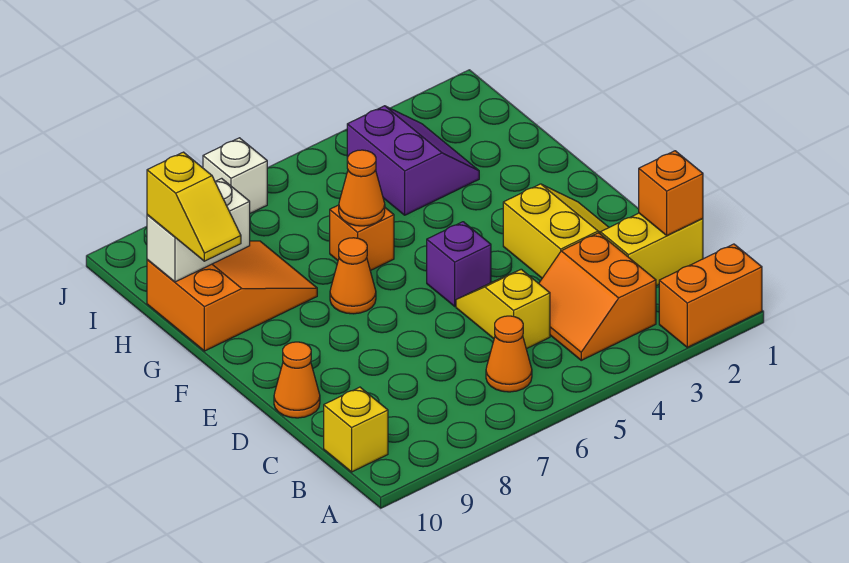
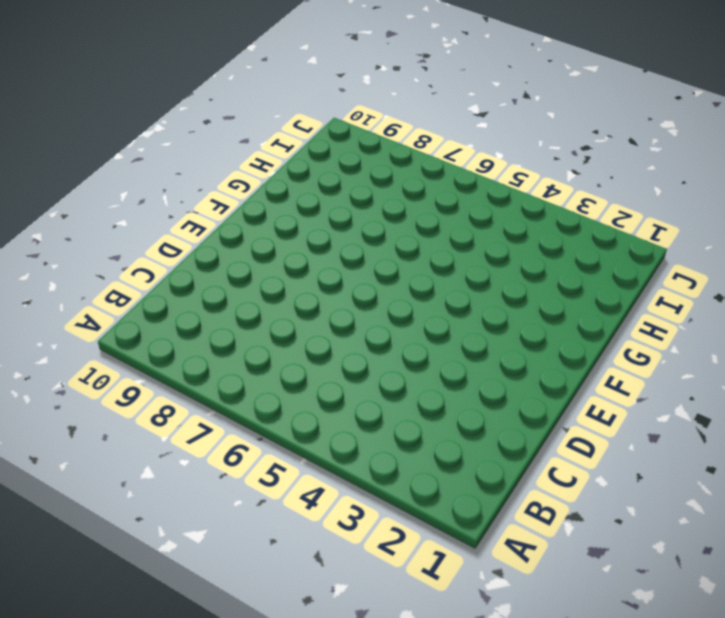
none -> orange brick A1:A2 level 1
none -> orange slope B3:C4 level 1 top 3
none -> orange cone B6 level 1

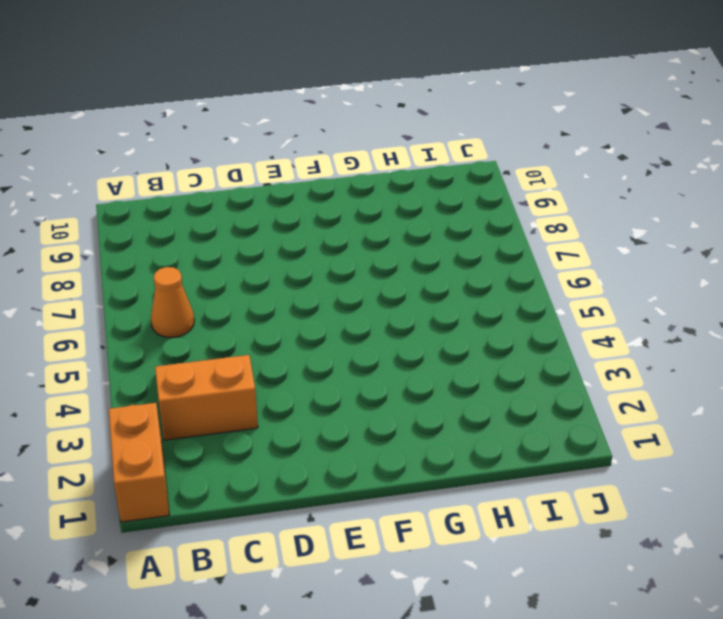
none -> yellow brick B10 level 1
none -> yellow brick C1:C2 level 1
none -> yellow slope C5:D5 level 1 top C

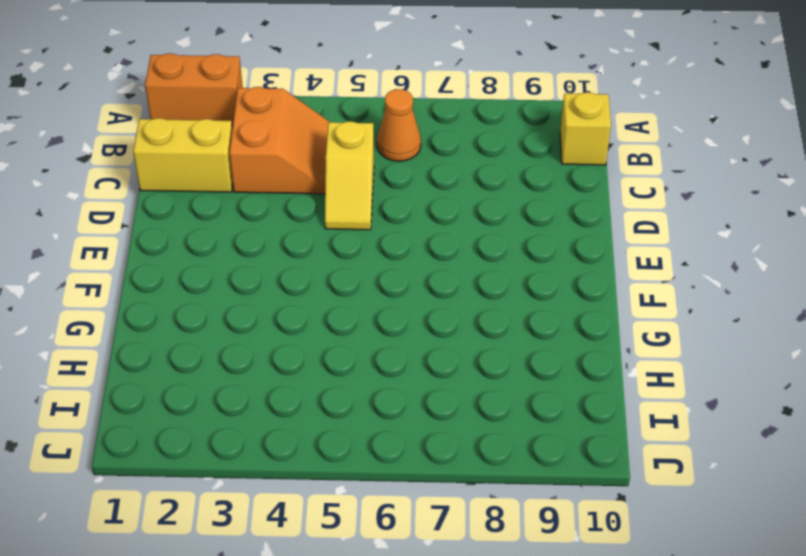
none -> yellow slope D2:E3 level 1 top 3
none -> orange cone D10 level 1
none -> purple brick E5 level 1

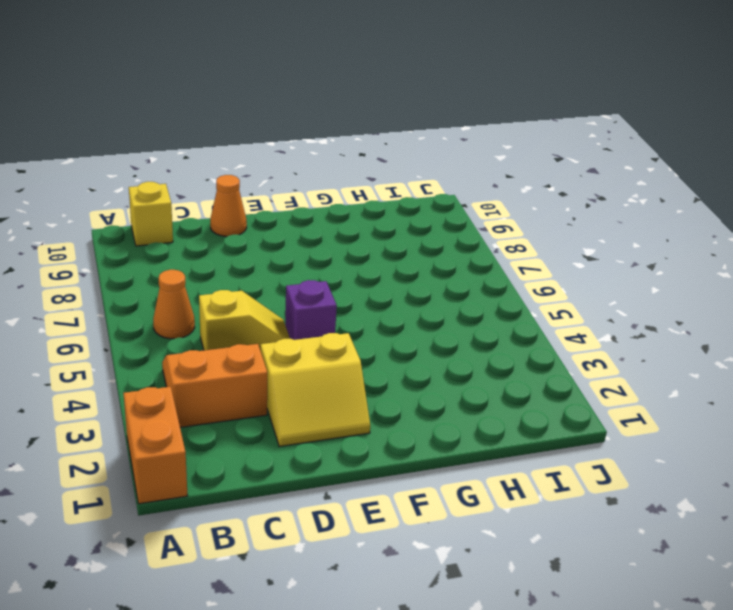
none -> yellow brick C1:C2 level 1
none -> orange cone F7 level 1
none -> orange brick G6 level 1

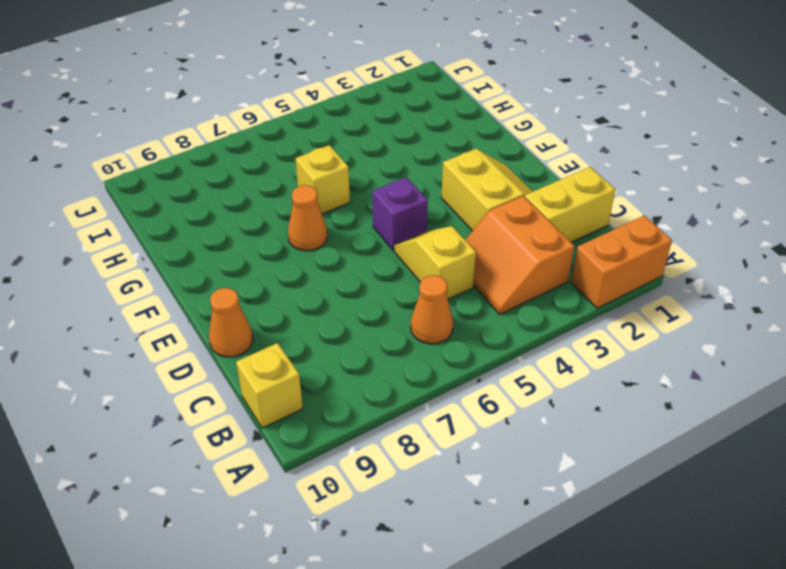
yellow brick G6 level 1 -> orange brick G6 level 1
none -> orange slope G8:H10 level 1 top 10
none -> purple slope H3:I4 level 1 top 4
none -> white brick J7 level 1

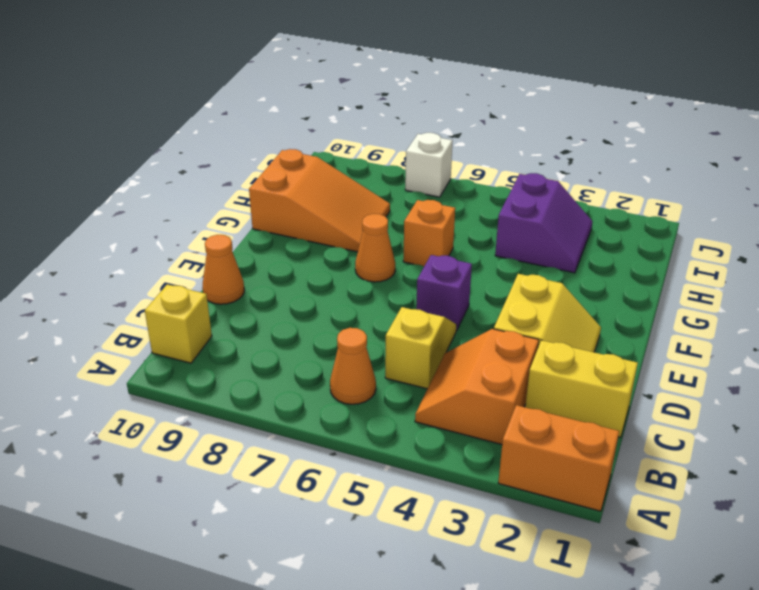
none -> orange brick C1 level 2
none -> orange cone G6 level 2
none -> white brick H9:H10 level 2

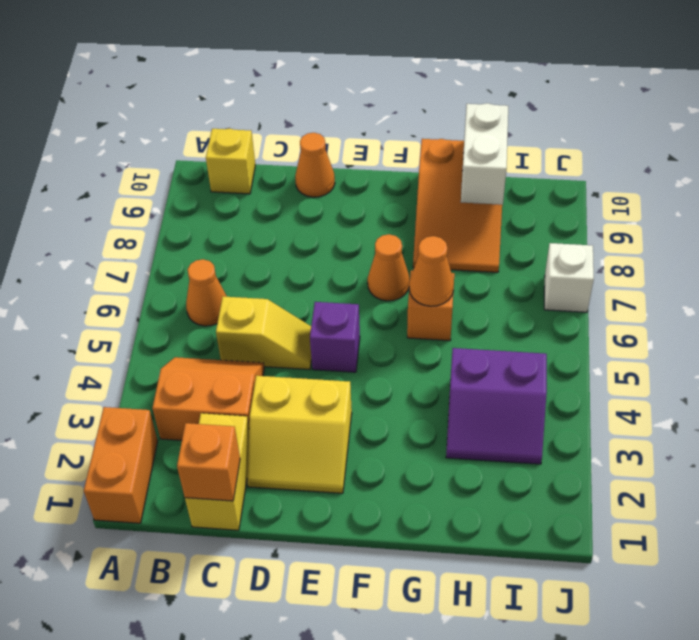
none -> yellow slope G10:H10 level 3 top H

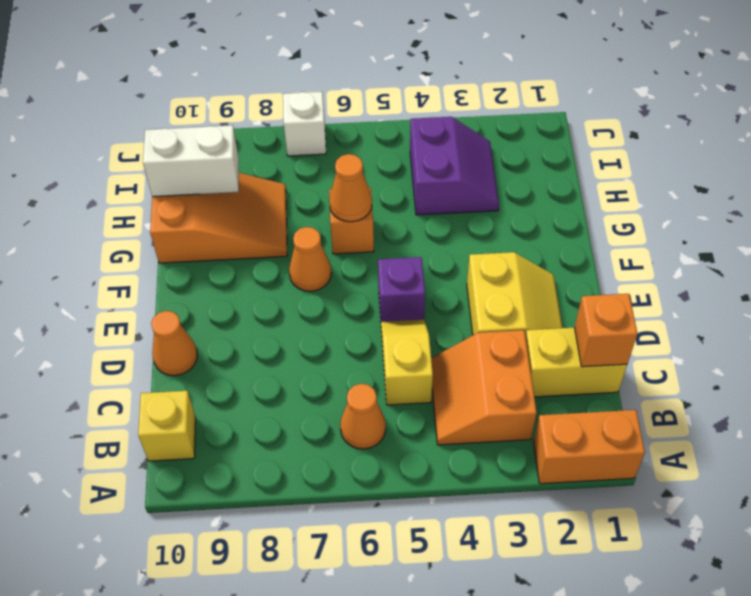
none -> yellow slope G10:H10 level 3 top H

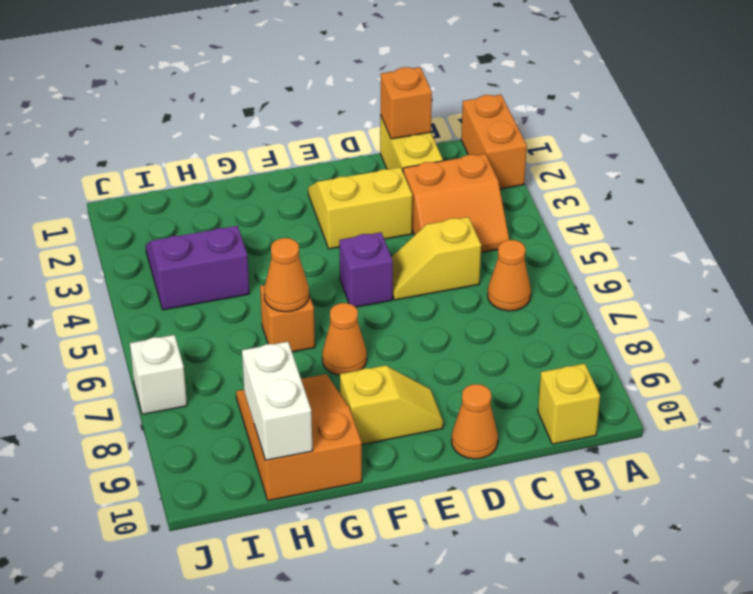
yellow slope E9:F9 level 1 top F -> yellow slope G10:H10 level 3 top H

